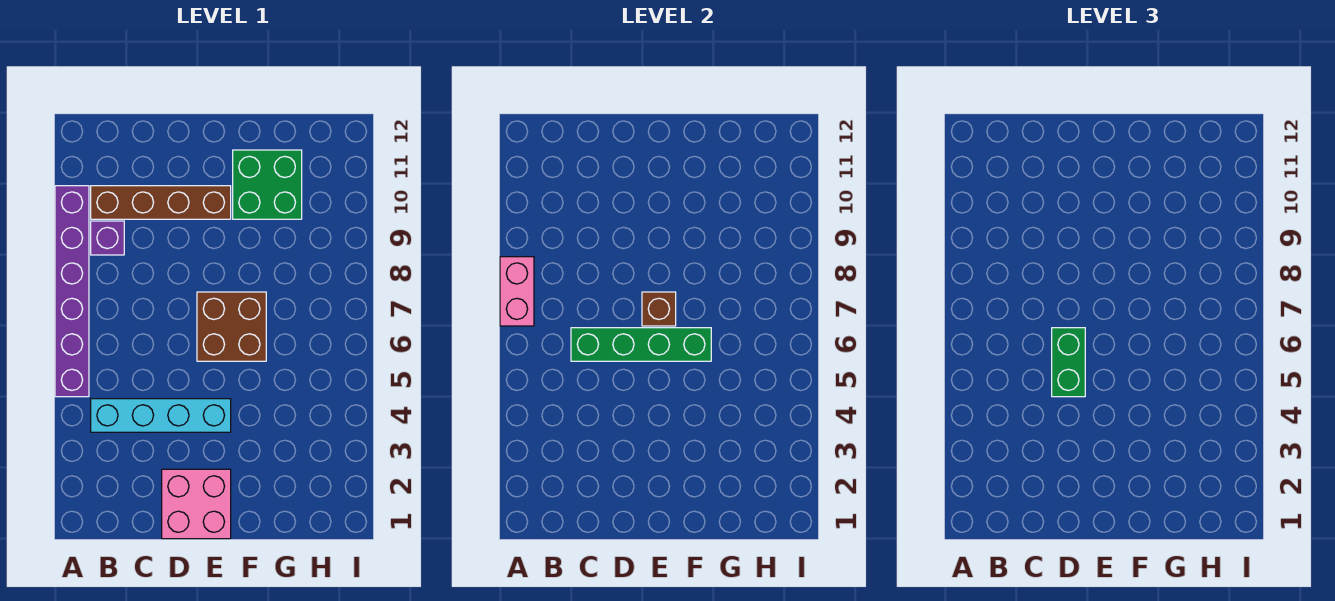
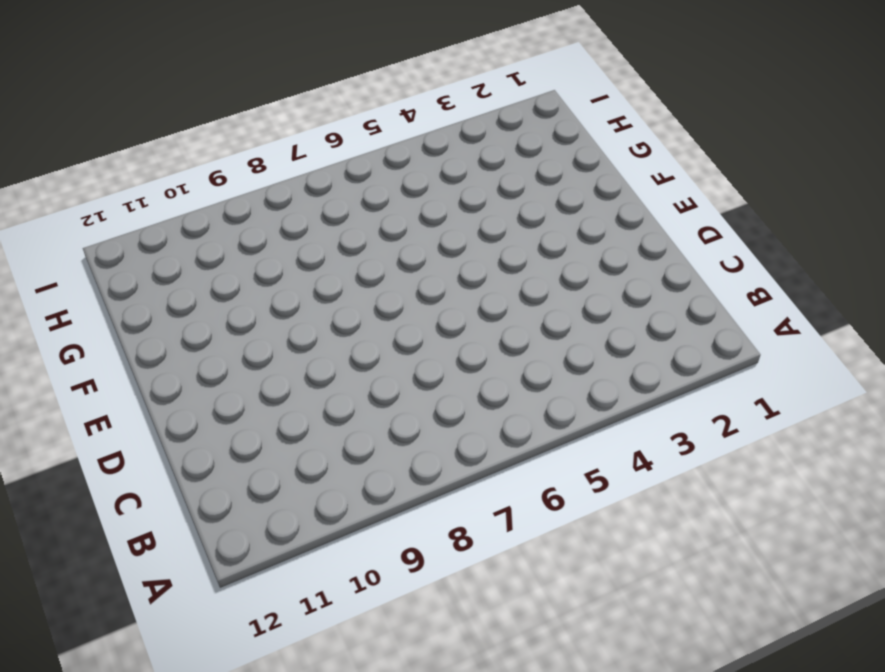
none -> purple brick A5:A10 level 1
none -> cyan brick B4:E4 level 1

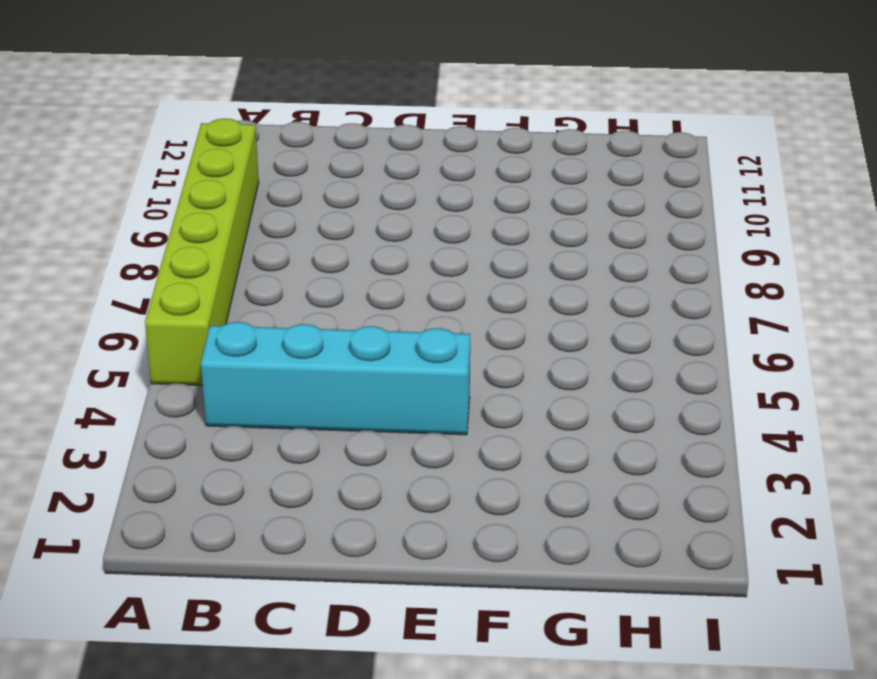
lime brick A5:A10 level 1 -> purple brick A5:A10 level 1
none -> purple brick B9 level 1
none -> brown brick B10:E10 level 1

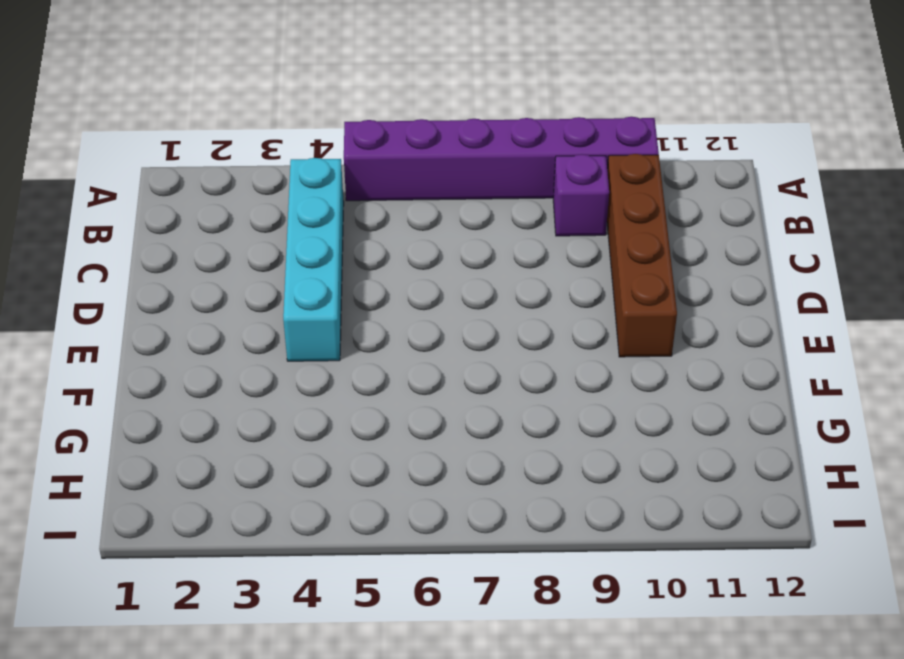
none -> pink brick D1:E2 level 1
none -> brown brick E6:F7 level 1

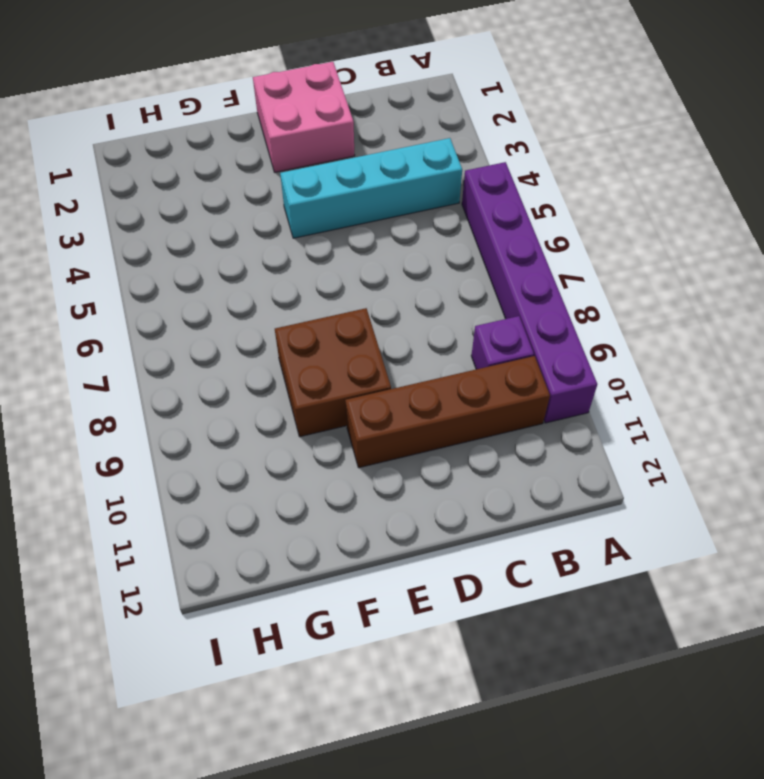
brown brick E8:F9 level 1 -> brown brick E6:F7 level 1
none -> green brick F10:G11 level 1
none -> pink brick A7:A8 level 2

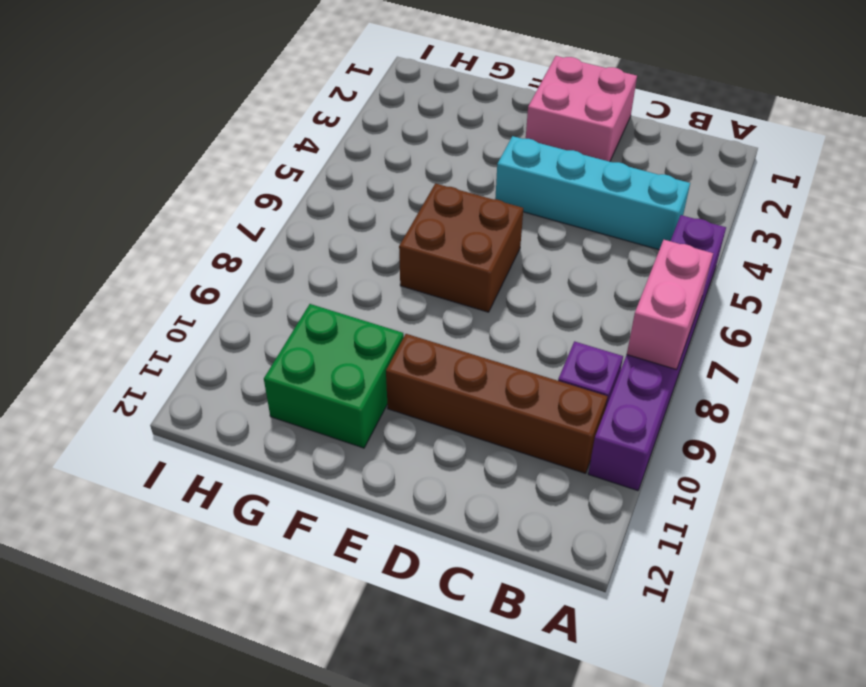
none -> green brick C6:F6 level 2
none -> brown brick E7 level 2

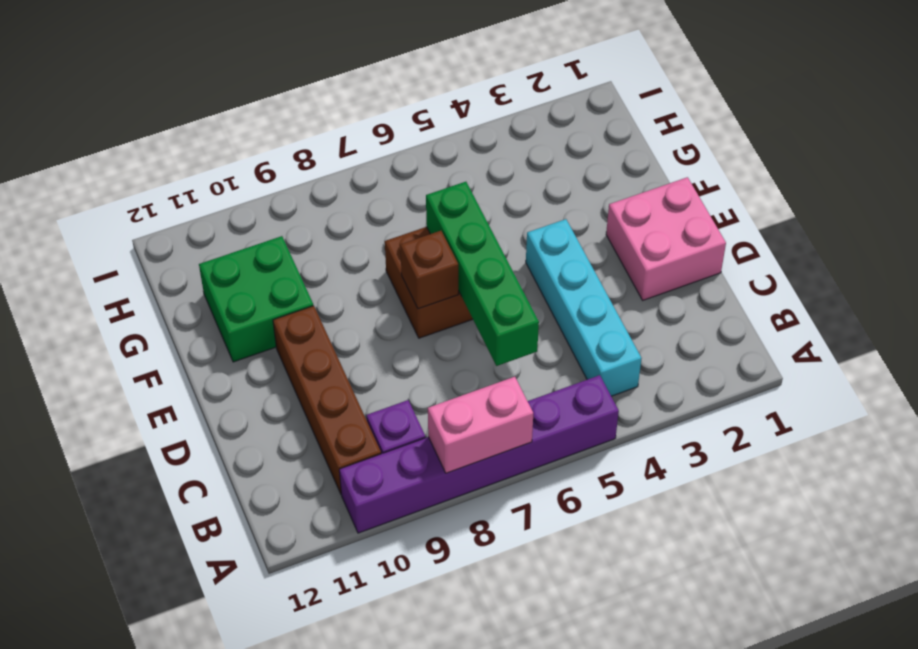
none -> green brick D5:D6 level 3

